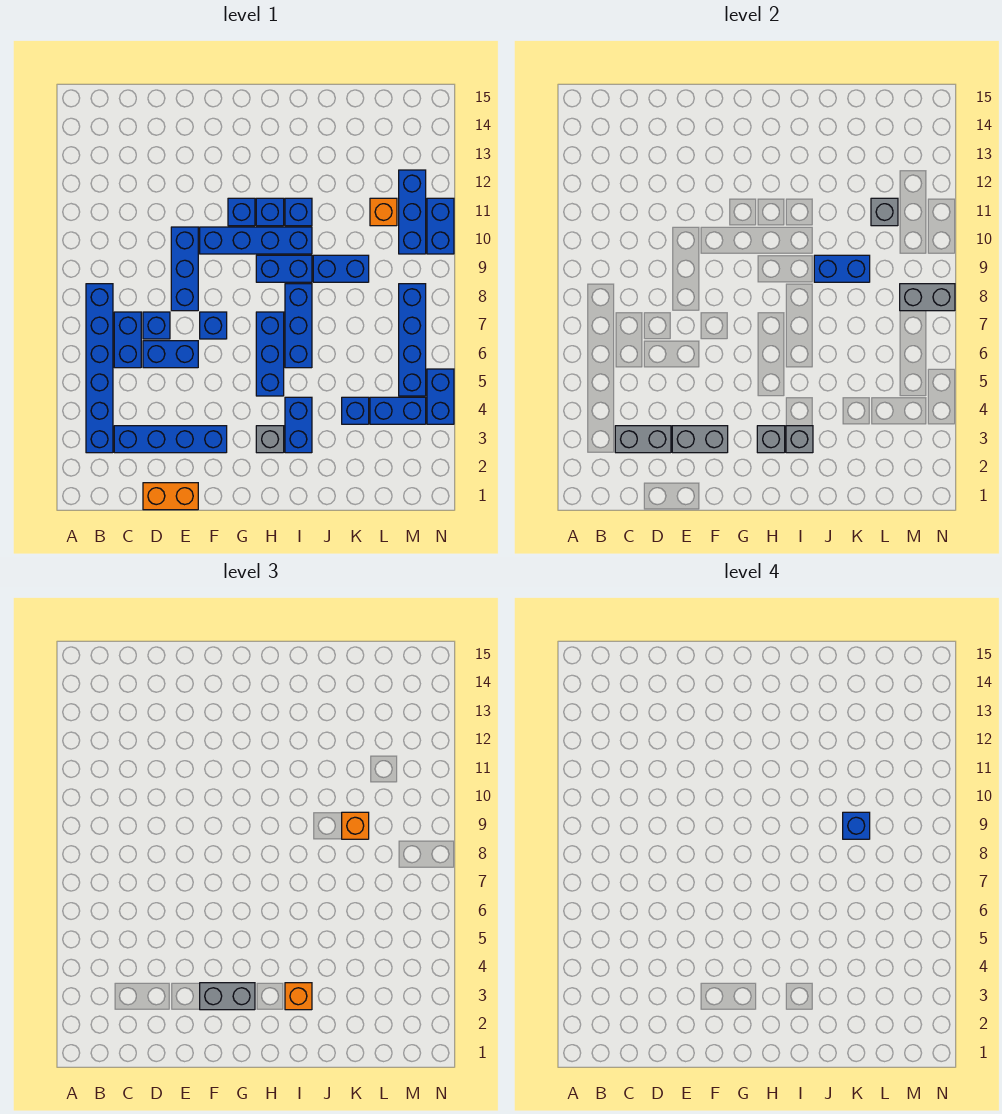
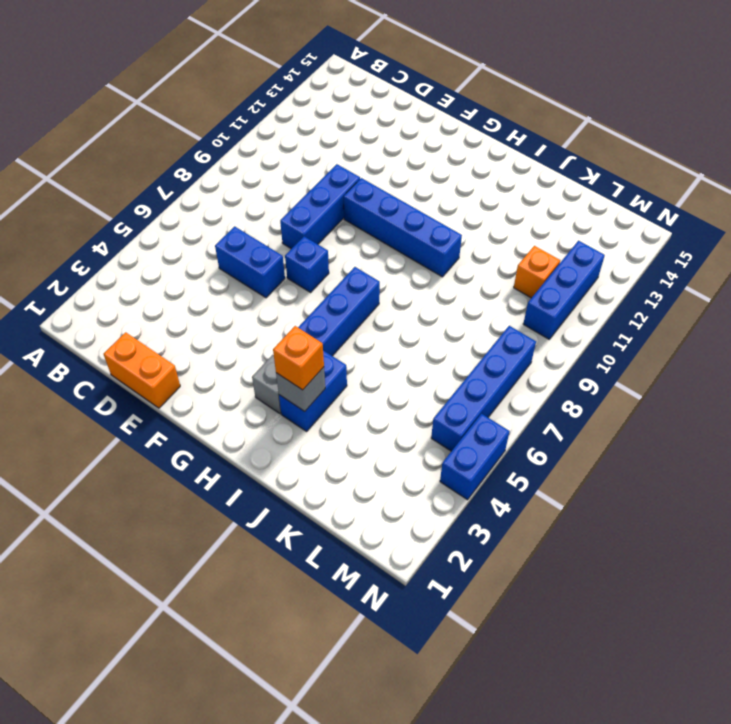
none -> blue brick B3:B8 level 1
none -> blue brick C3:F3 level 1
none -> blue brick C6:C7 level 1
none -> blue brick D7 level 1

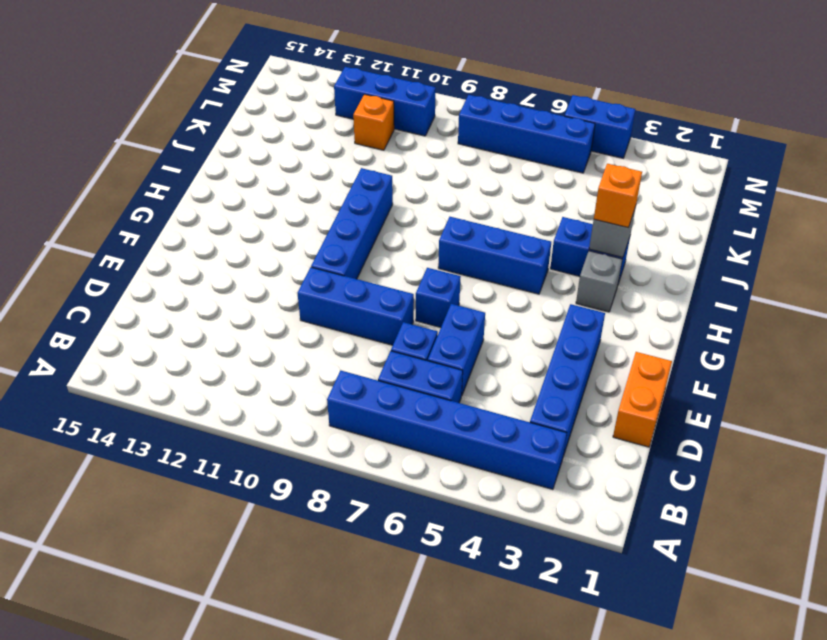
none -> blue brick G11 level 1
none -> blue brick H9:I9 level 1
none -> blue brick H11 level 1
none -> blue brick I6:I8 level 1

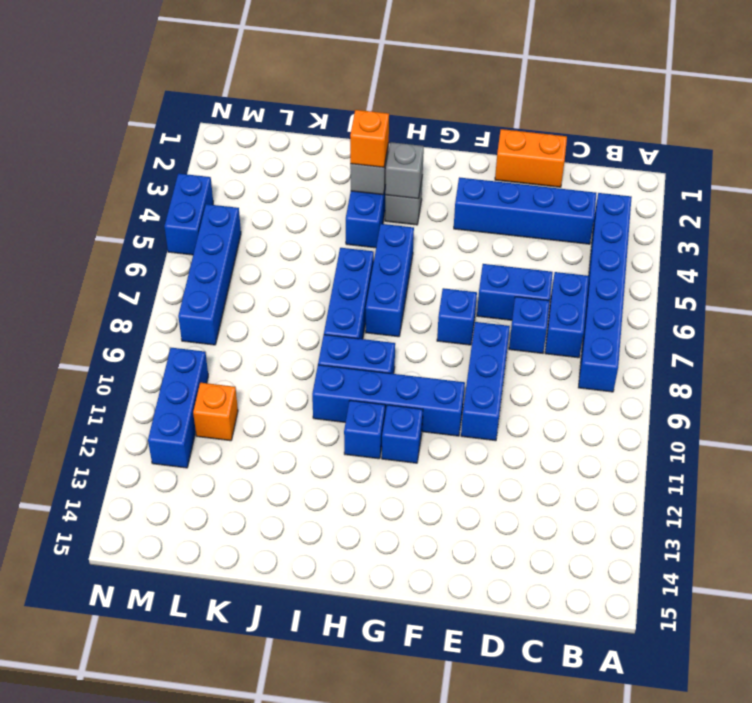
none -> blue brick I11 level 1
none -> blue brick J9:K9 level 1
none -> blue brick K4 level 1
none -> blue brick L4:M4 level 1

